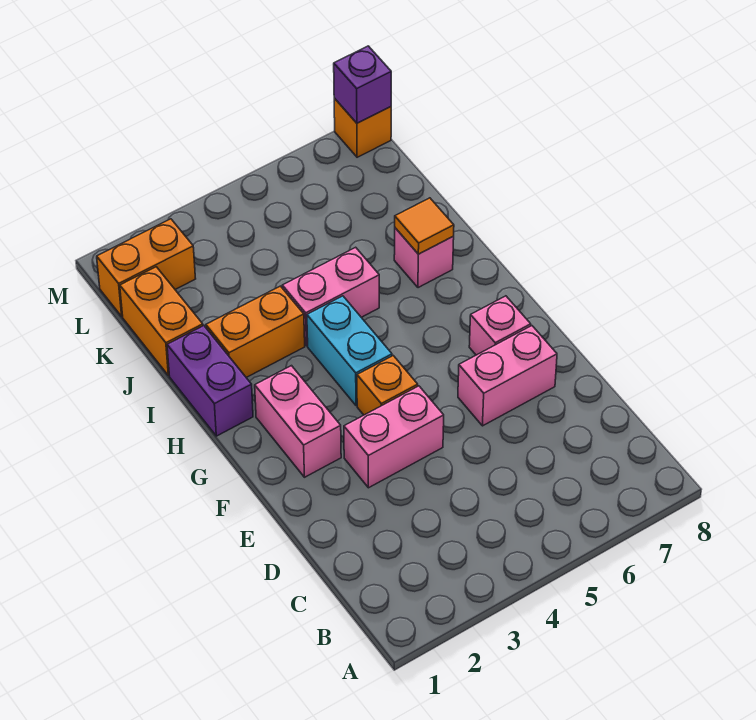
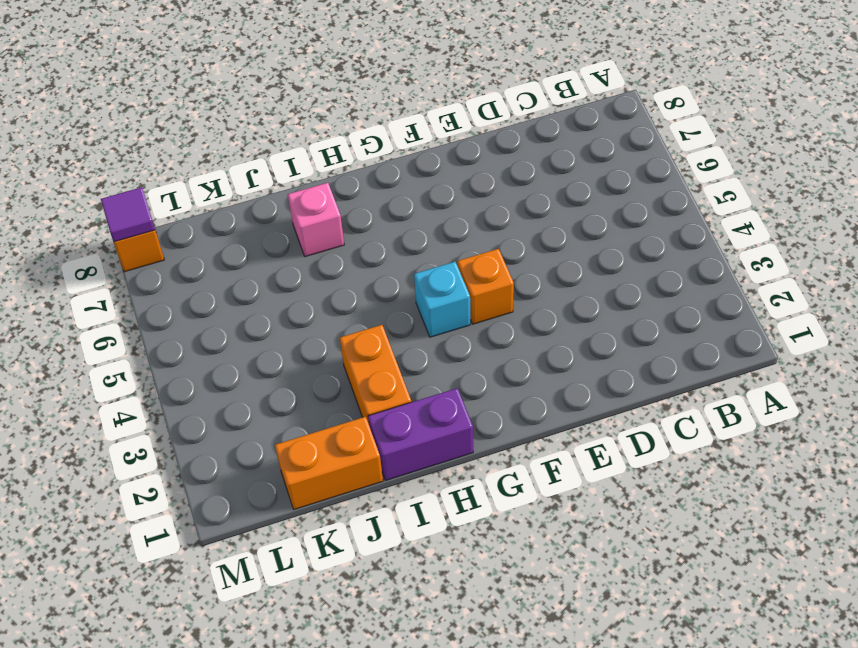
cyan brick G4 level 1 -> cyan brick G4:H4 level 1
purple tile M8 level 2 -> purple brick M8 level 2
none -> pink brick E3:E4 level 1
none -> pink brick E6:E7 level 1
none -> pink brick F2:G2 level 1

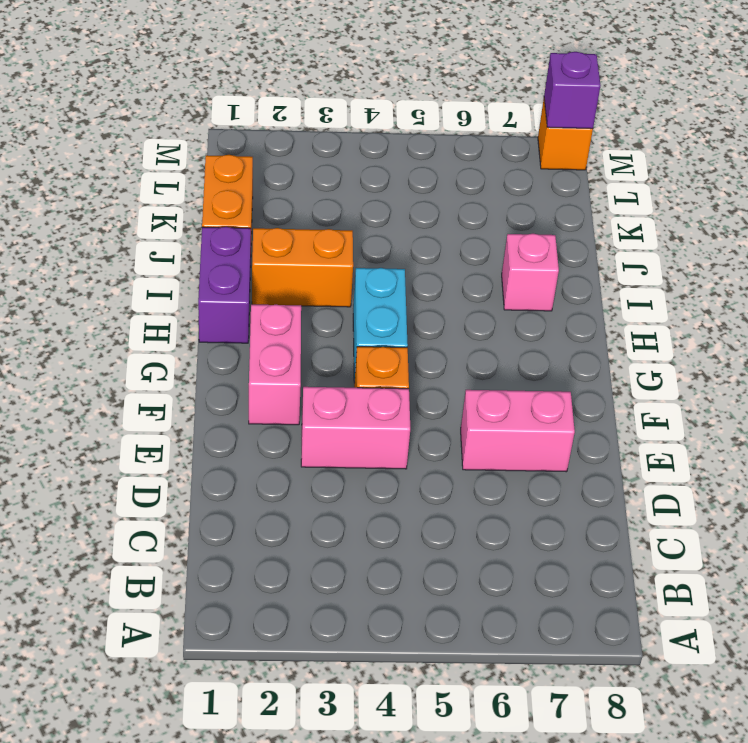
none -> pink brick F7 level 1
none -> pink brick I4:I5 level 1
none -> orange brick L1:L2 level 1

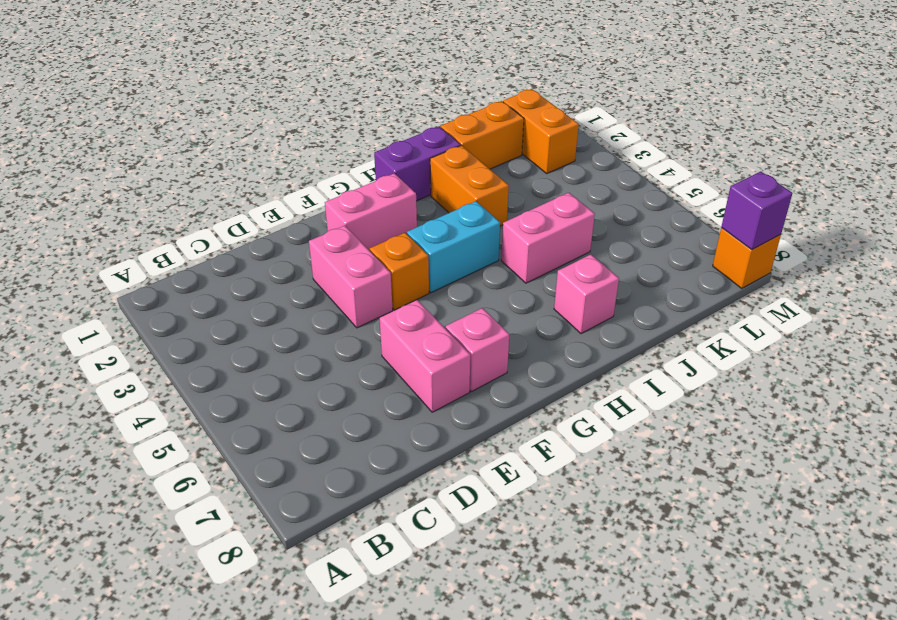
pink brick I5:J5 level 1 -> pink brick I4:I5 level 1
none -> orange tile I7 level 2

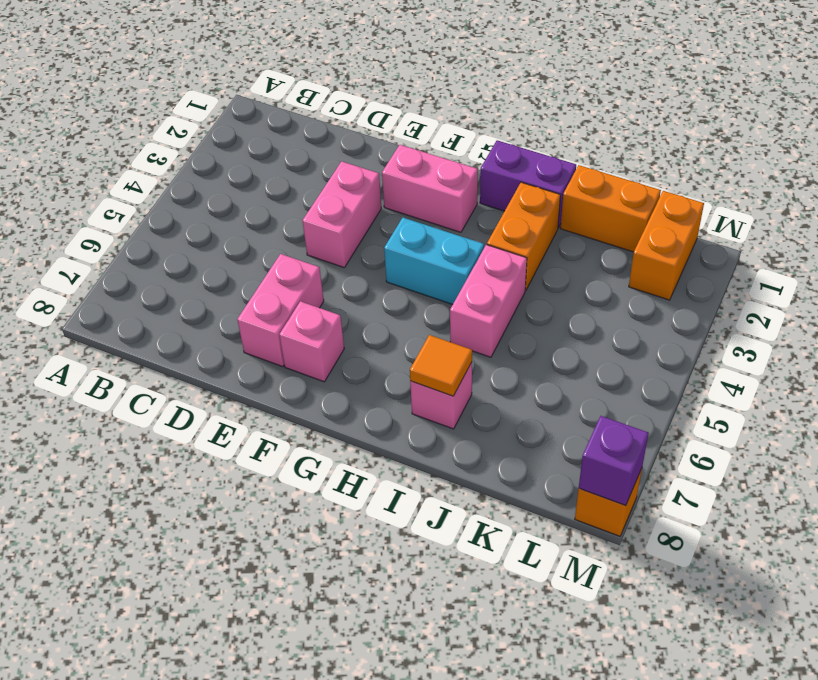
none -> orange brick F4 level 1

